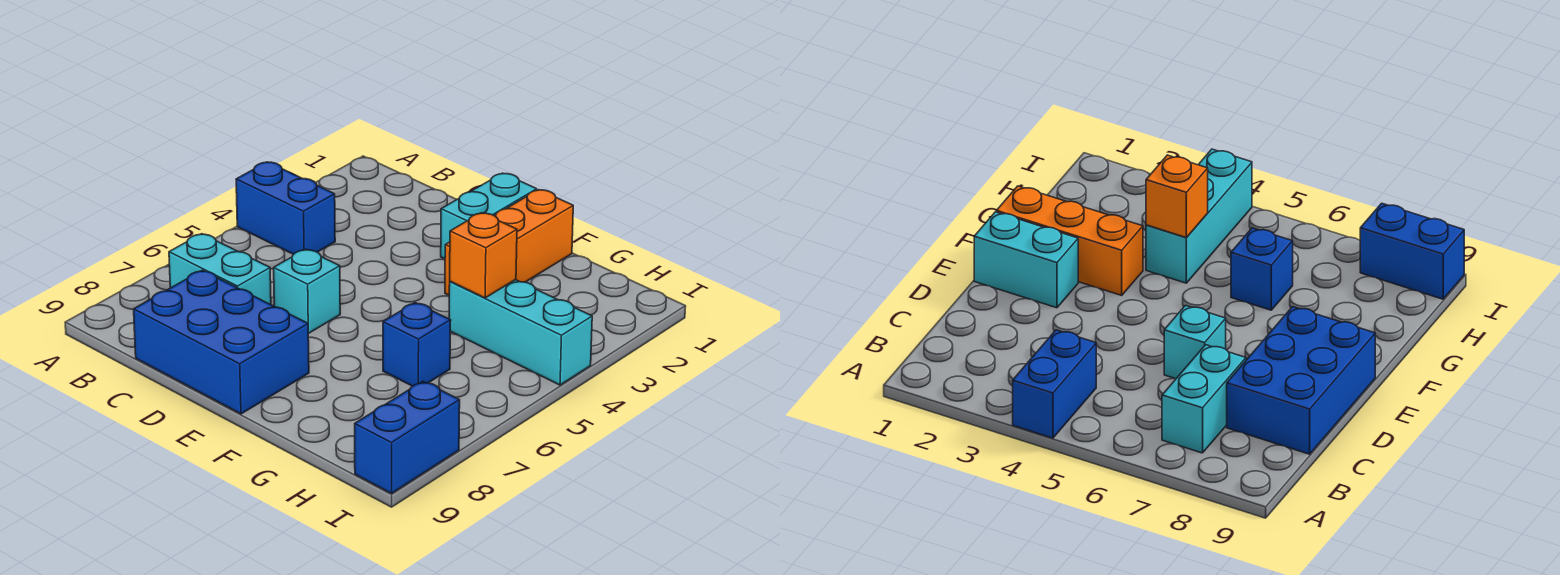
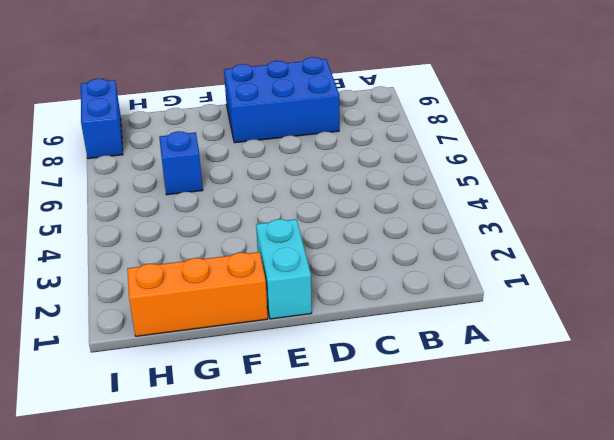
orange brick F1:H1 level 1 -> orange brick F1:F3 level 1
none -> blue brick A4:B4 level 1
none -> cyan brick B7:C7 level 1

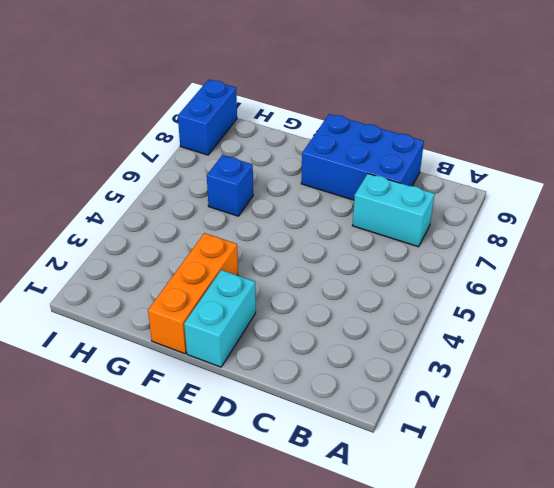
none -> blue brick A4:B4 level 1
none -> cyan brick D6 level 1

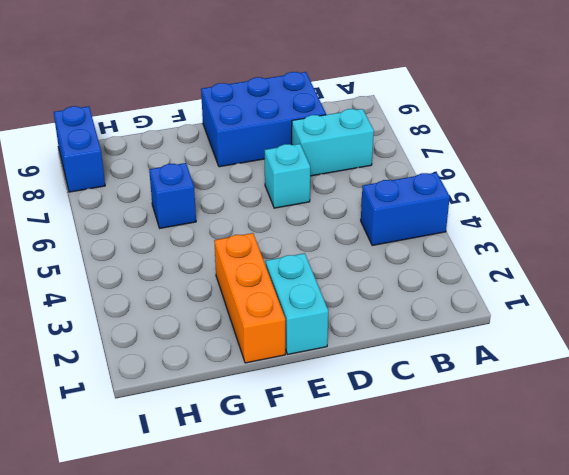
none -> cyan brick G4:I4 level 1
none -> orange brick G4 level 2

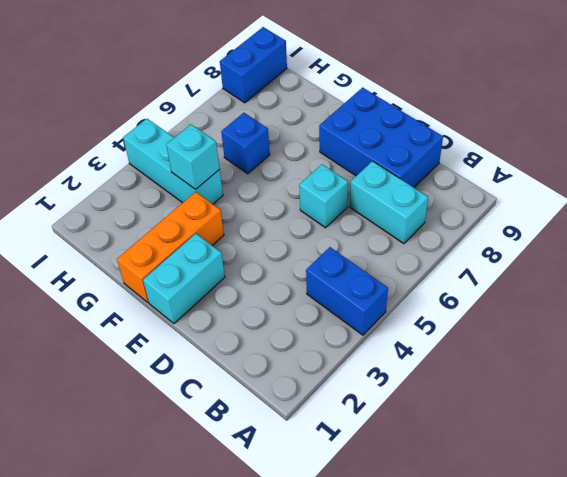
cyan brick G4 level 2 -> orange brick G4 level 2

